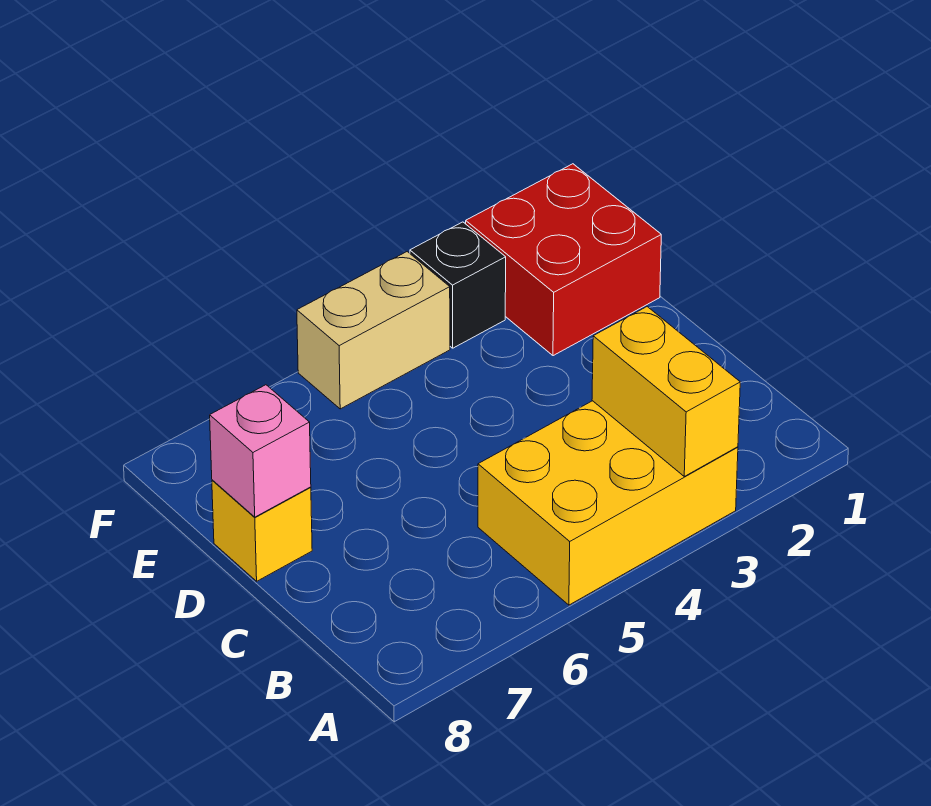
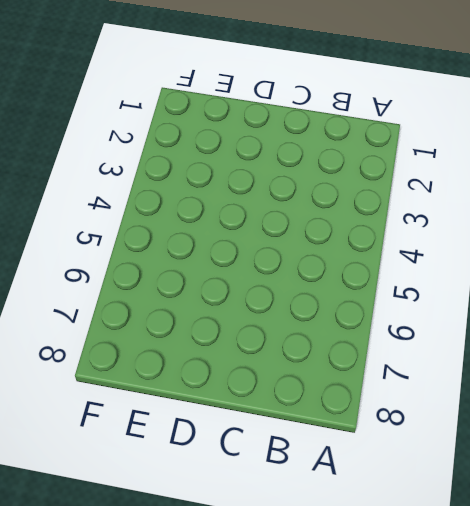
none -> yellow brick A3:B5 level 1
none -> yellow brick D8 level 1

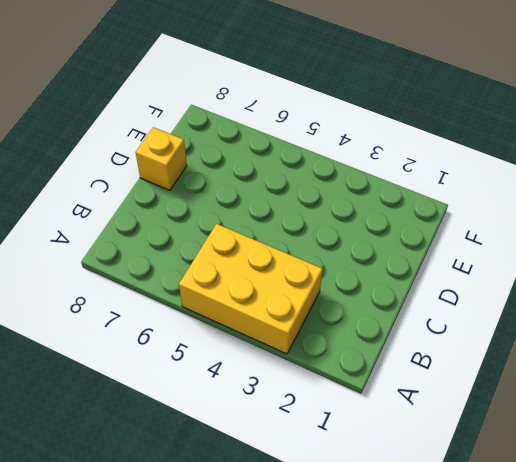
none -> red brick E1:F2 level 1
none -> black brick F3 level 1

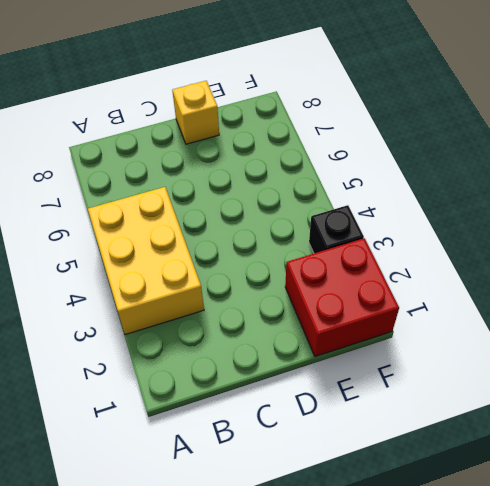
none -> tan brick F4:F5 level 1
none -> yellow brick A3:B3 level 2

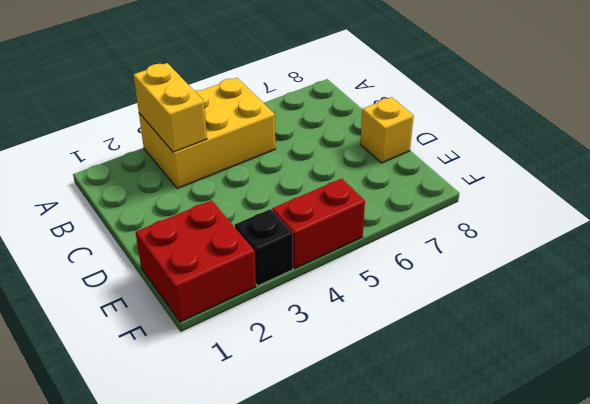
red brick F4:F5 level 1 -> tan brick F4:F5 level 1
none -> pink brick D8 level 2

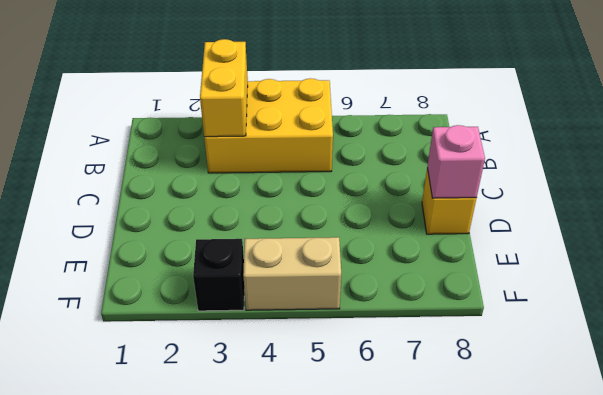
none -> red brick E1:F2 level 1

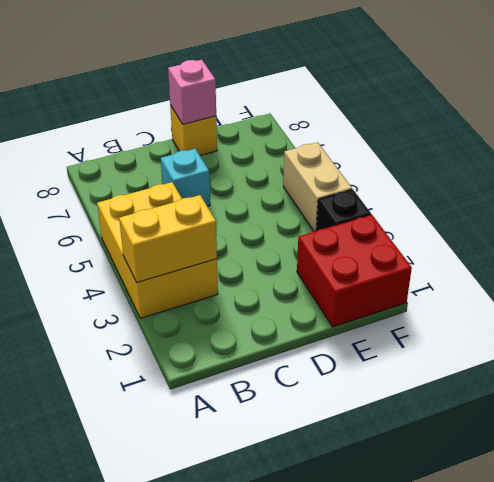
cyan brick C6 level 1 -> none

